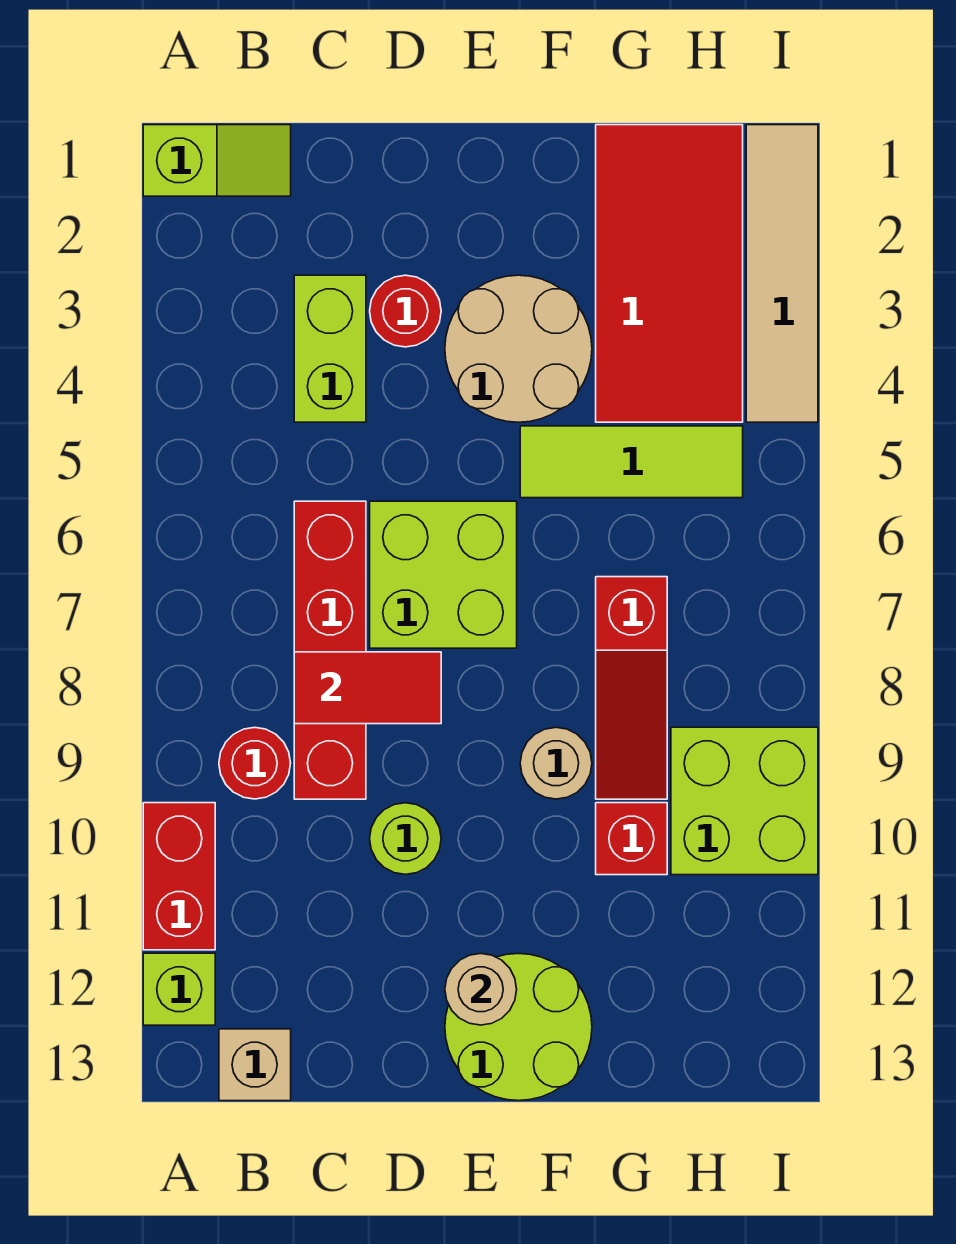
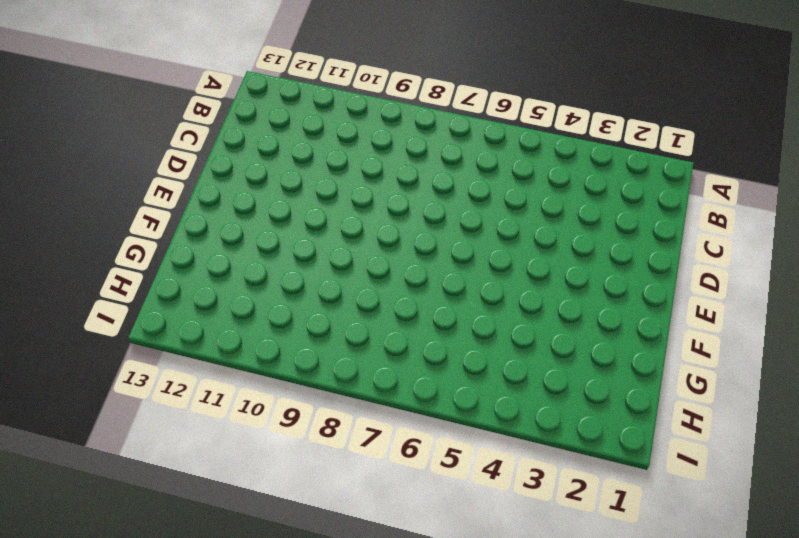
none -> lime slope A1:B1 level 1 top A
none -> red brick A10:A11 level 1
none -> lime brick A12 level 1

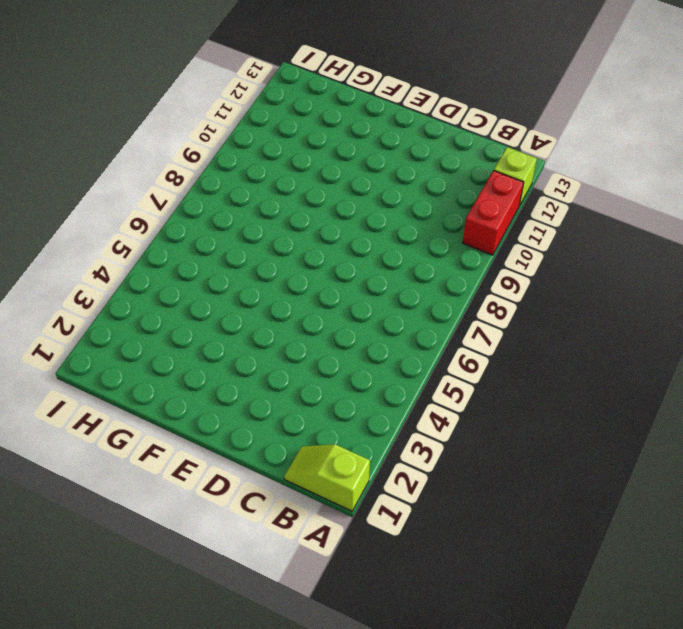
none -> red round brick B9 level 1
none -> tan brick B13 level 1
none -> lime brick C3:C4 level 1

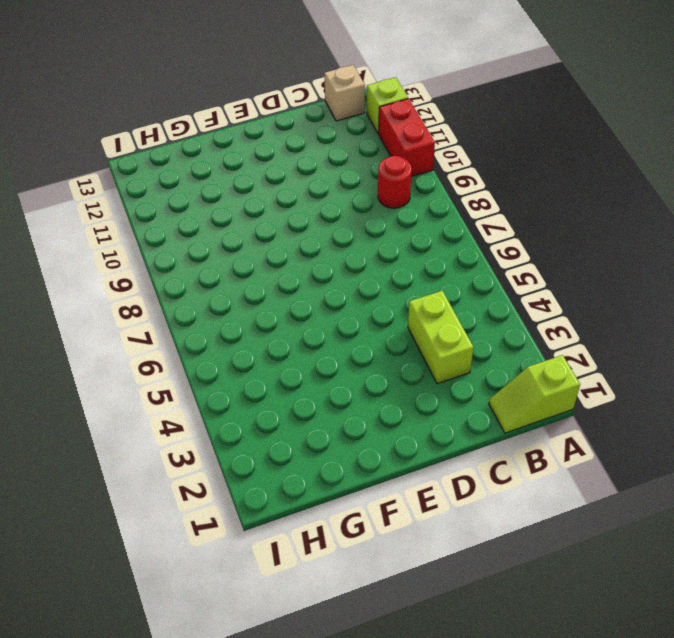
none -> red brick C6:C9 level 1
none -> red round brick D3 level 1
none -> lime brick D6:E7 level 1

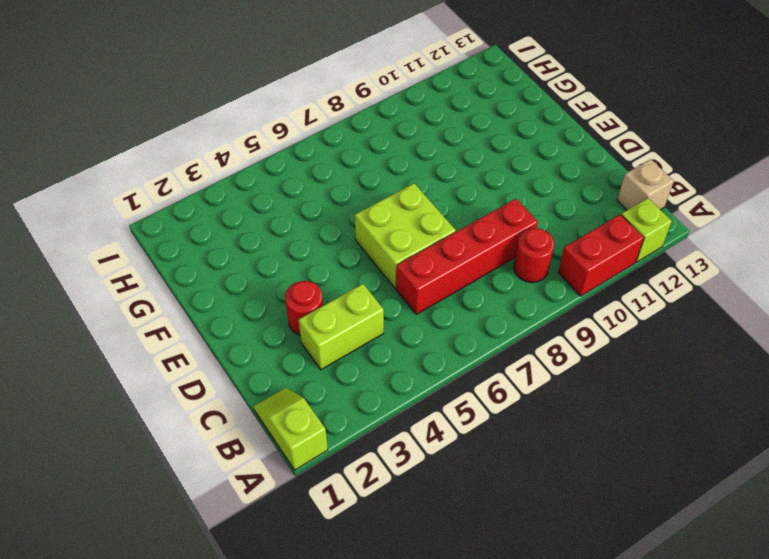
none -> lime round brick D10 level 1
none -> tan round brick E3:F4 level 1
none -> lime round brick E12:F13 level 1

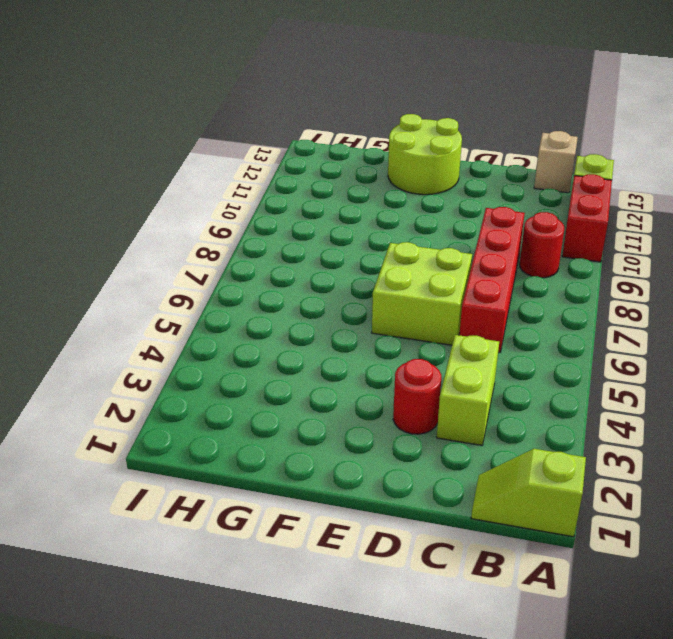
none -> lime round brick D10 level 1
none -> tan round brick E3:F4 level 1
none -> lime tile F5:H5 level 1

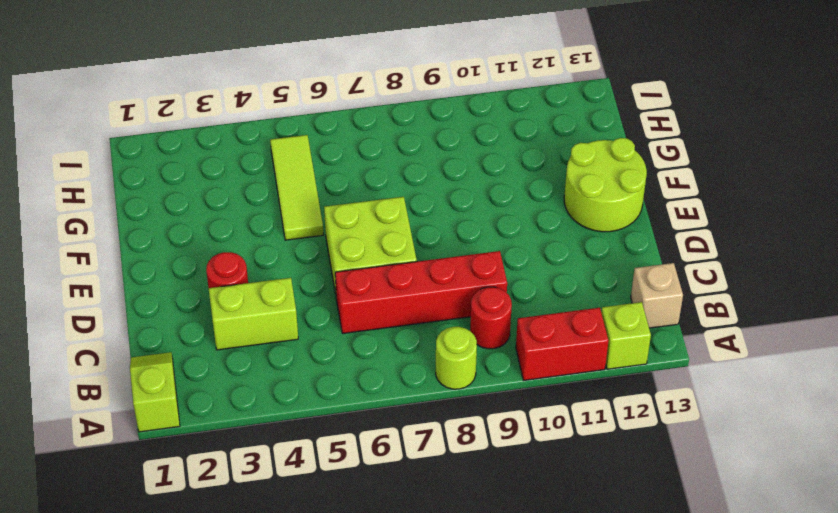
lime round brick A8 level 1 -> lime round brick D10 level 1
none -> tan round brick E3:F4 level 1
none -> tan round brick F9 level 1
none -> red tile G1:H4 level 1

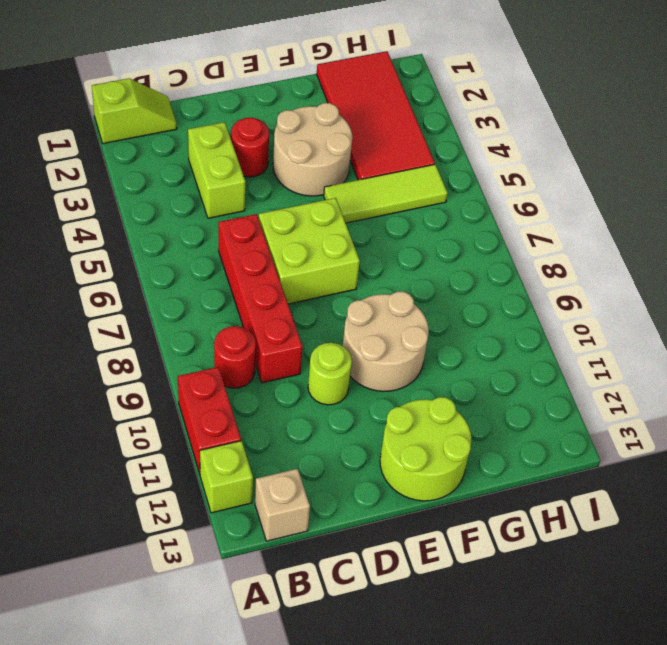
tan round brick E9:F10 level 1 -> tan round brick F9 level 1
none -> red slope G7:G9 level 1 top 7
none -> red brick G10 level 1
none -> lime brick H9:I10 level 1

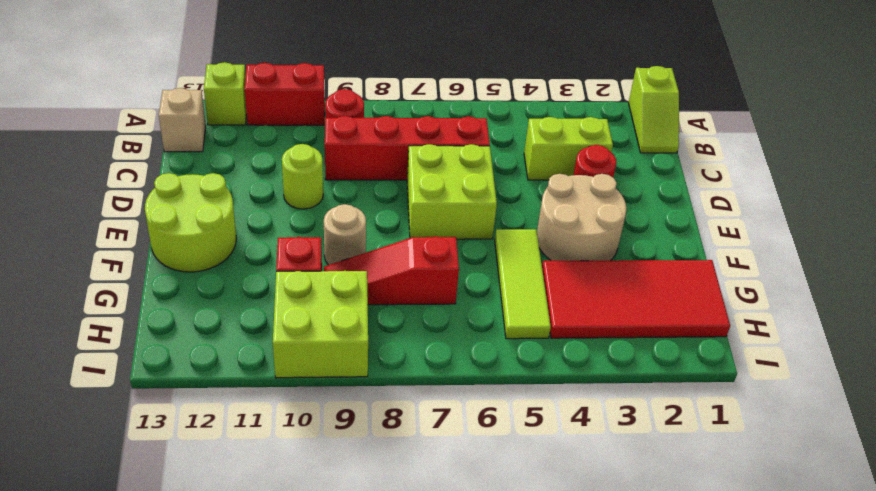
none -> tan tile I1:I4 level 1
none -> red tile C8:D8 level 2
none -> tan round brick E12 level 2

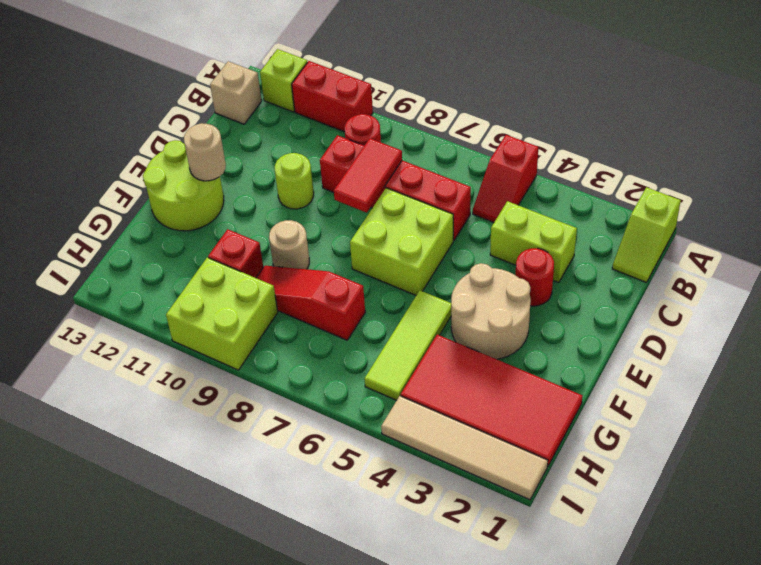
red slope A5:B5 level 1 top A -> none

